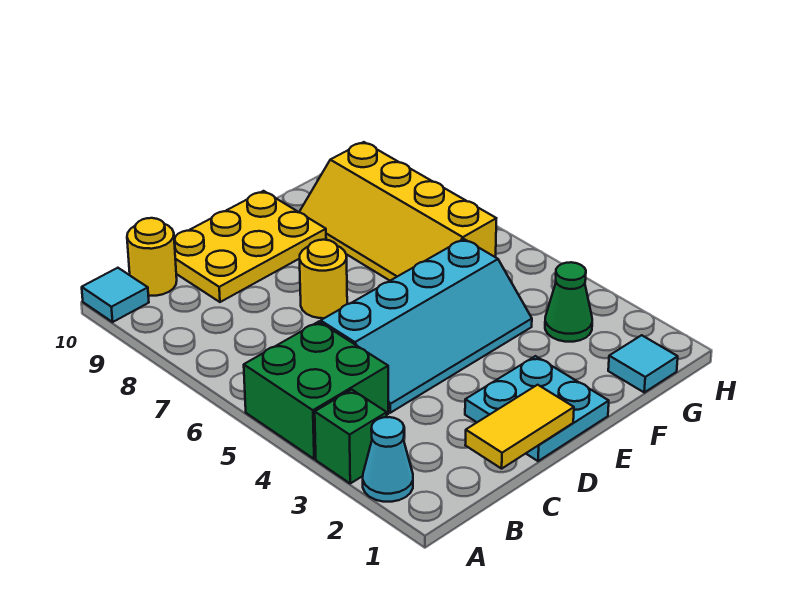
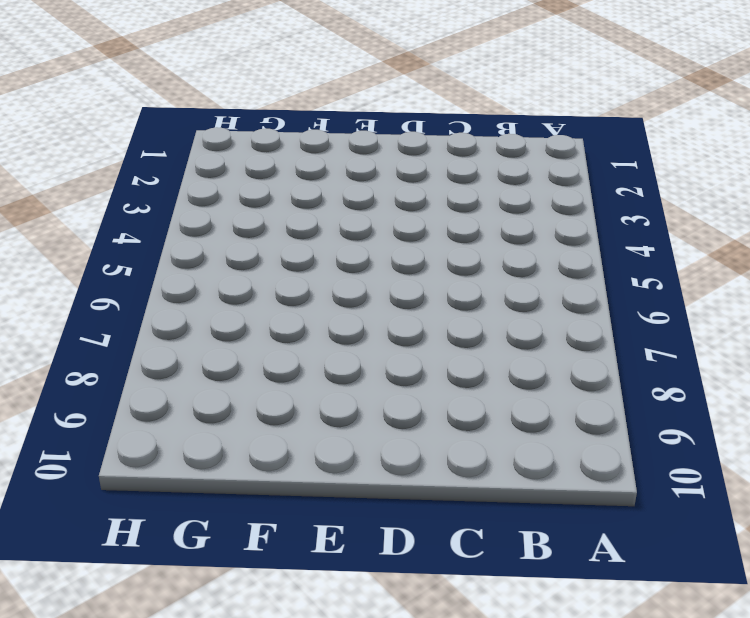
none -> cyan cone A2 level 1
none -> green brick A3 level 1
none -> green brick A4:B5 level 1

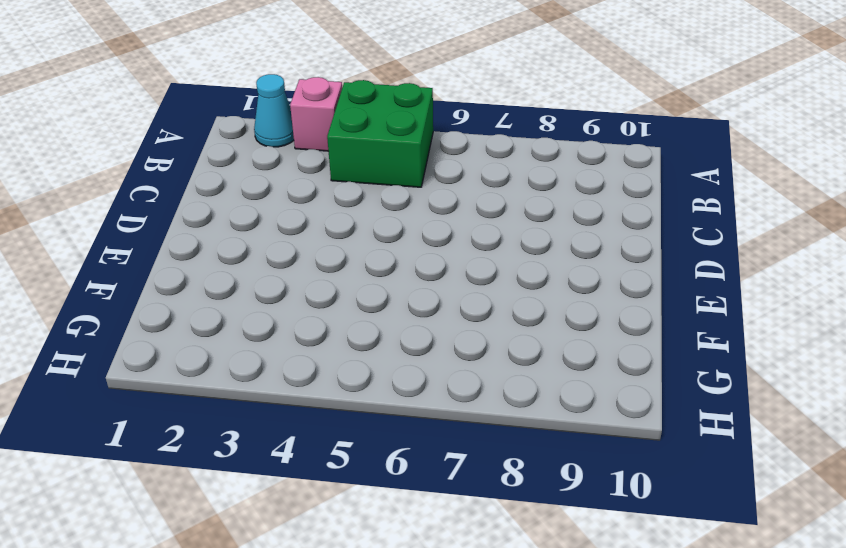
pink brick A3 level 1 -> green brick A3 level 1
none -> cyan tile A10 level 1
none -> yellow round brick B10 level 1
none -> cyan slope C4:F5 level 1 top 5

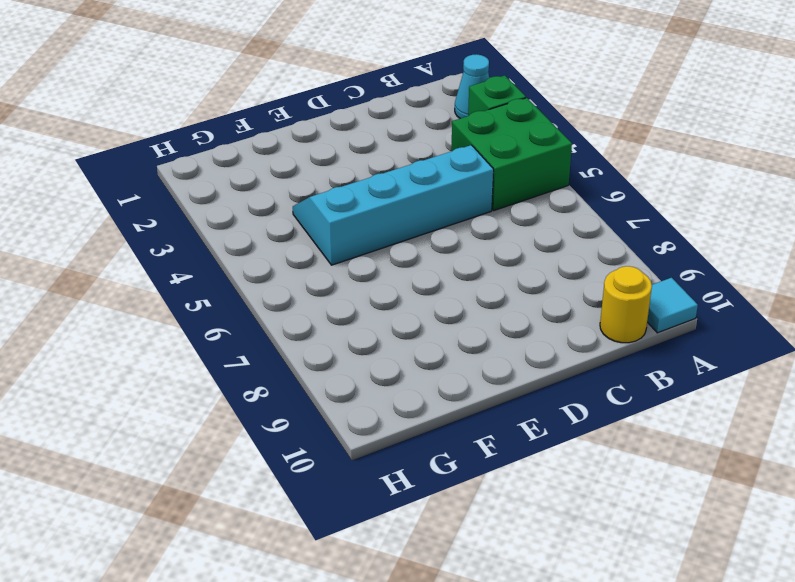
none -> yellow plate C9:E10 level 1
none -> cyan plate D1:E2 level 1
none -> yellow round brick D7 level 1

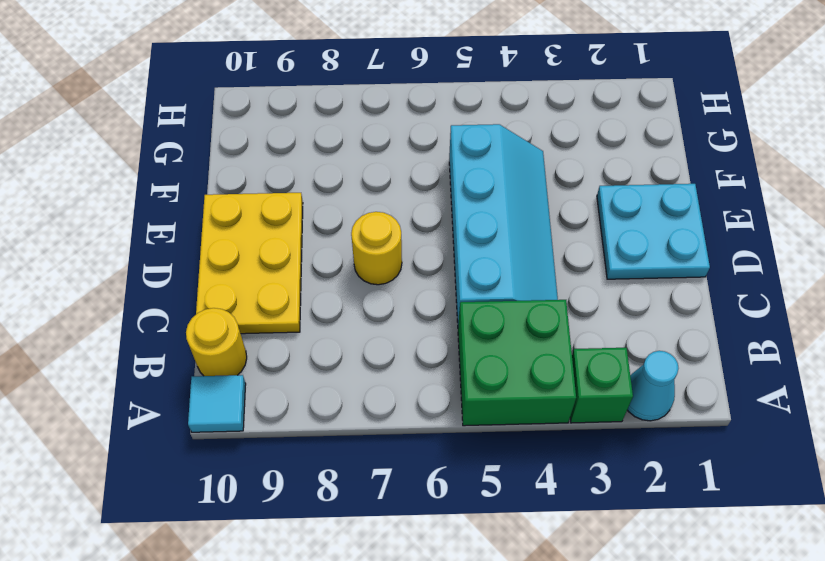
none -> yellow slope F6:G9 level 1 top G
none -> cyan tile G1 level 1
none -> green cone G3 level 1

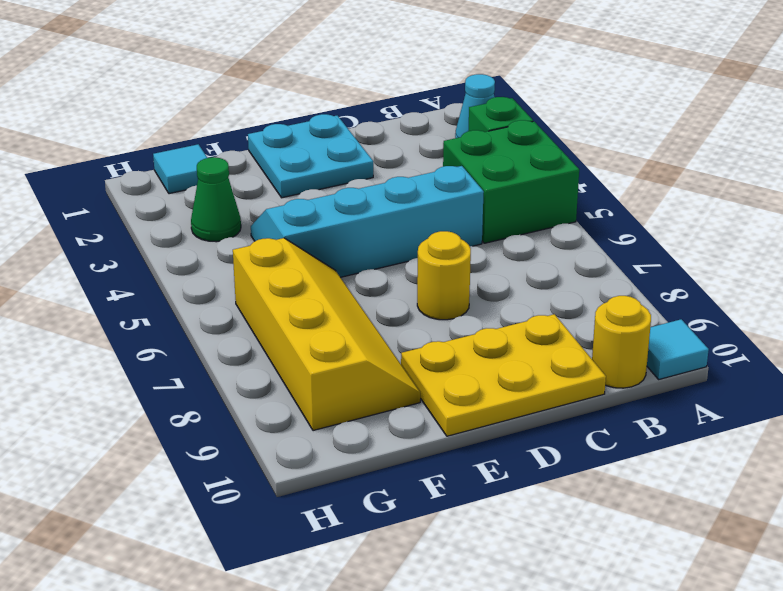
none -> yellow tile C1:D1 level 2

